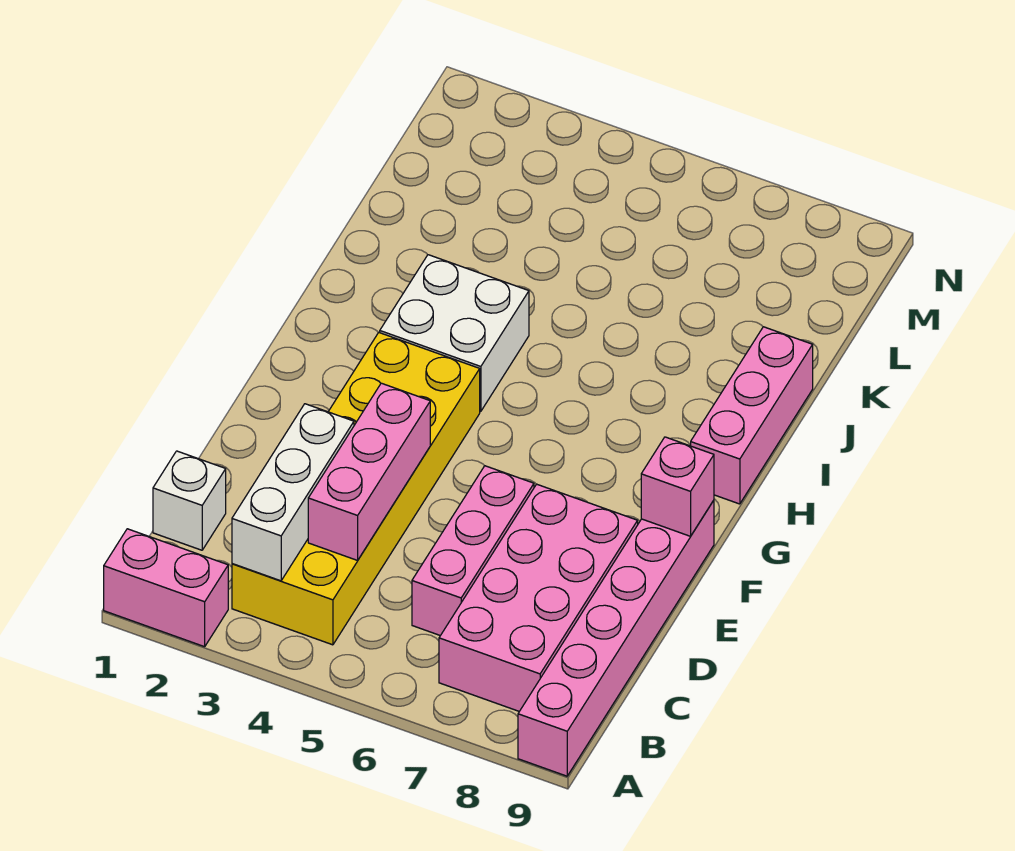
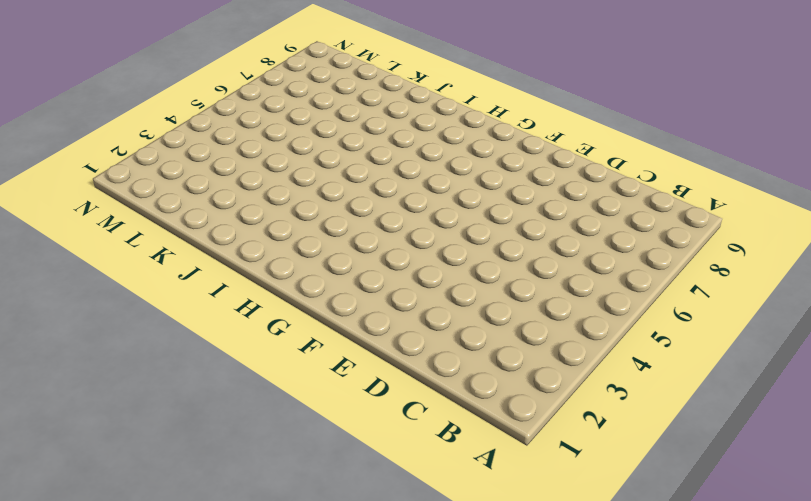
none -> pink brick A1:A2 level 1
none -> pink brick A9:F9 level 1

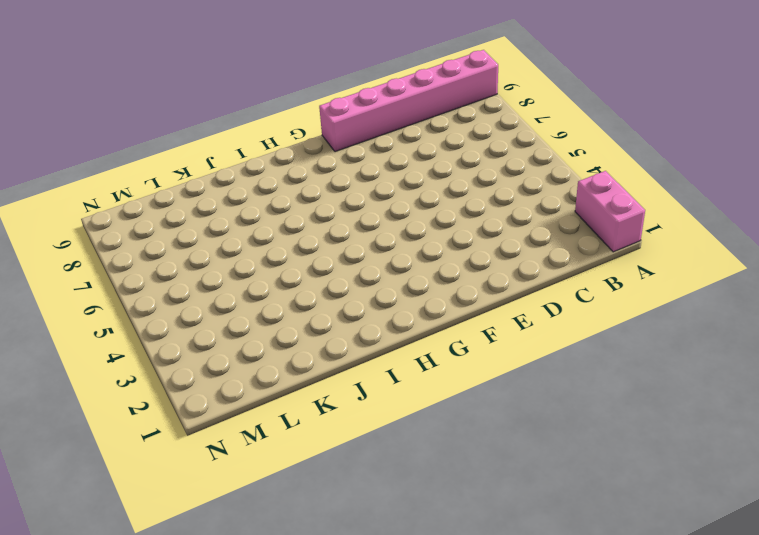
none -> yellow brick B3:G4 level 1
none -> pink brick B7:E8 level 1

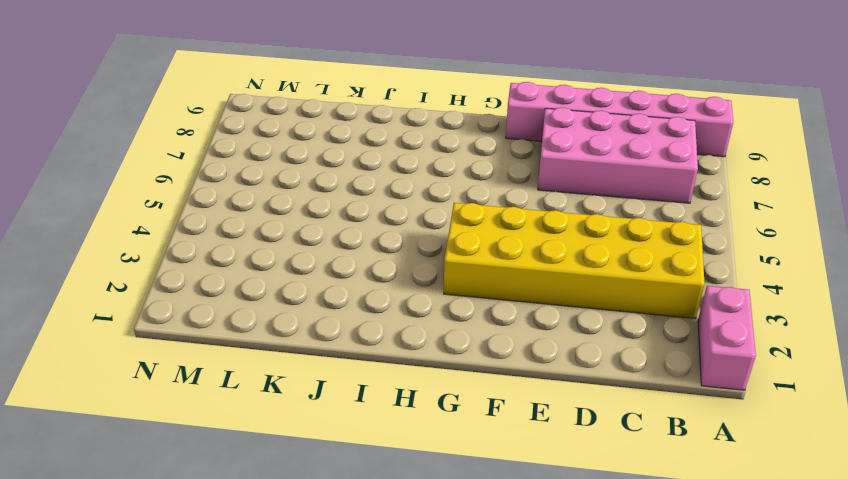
none -> white brick C1 level 1
none -> pink brick C6:E6 level 1

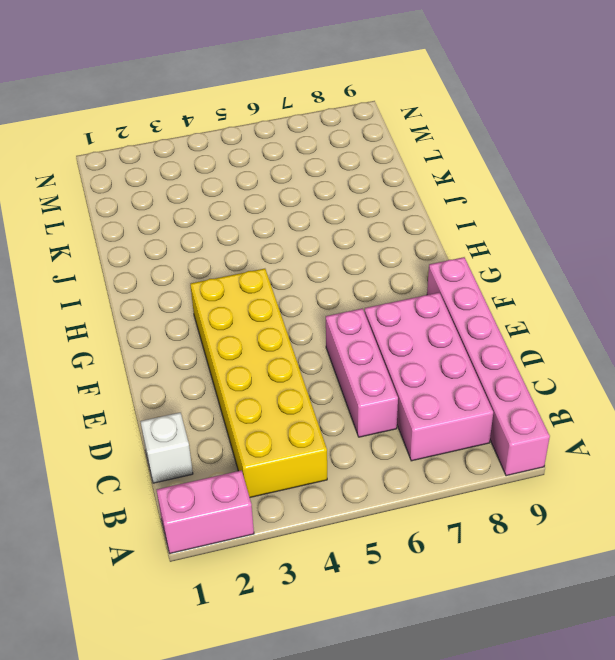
none -> white brick H3:I4 level 1
none -> pink brick H9:J9 level 1

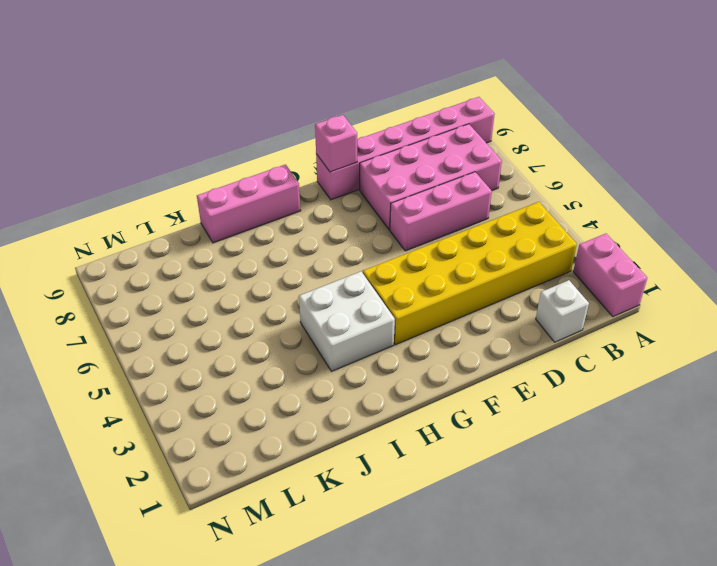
none -> white brick B3:D3 level 2
none -> pink brick C4:E4 level 2

